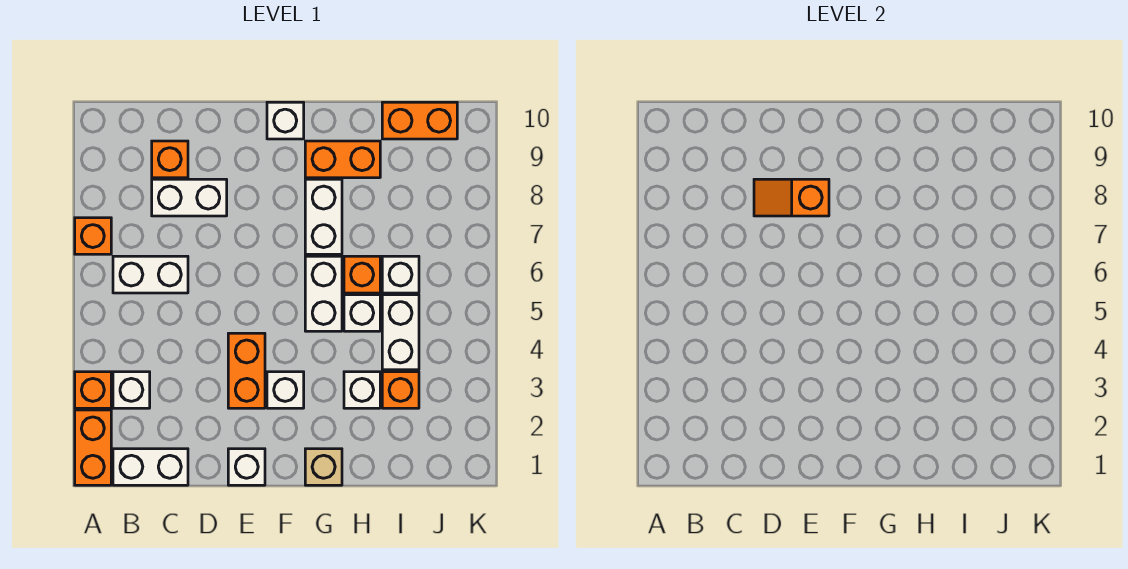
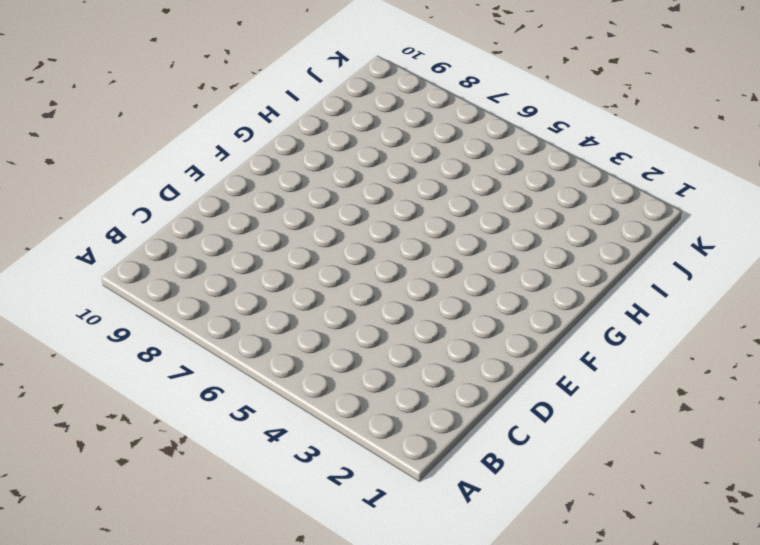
none -> orange brick A1:A2 level 1
none -> orange brick A3 level 1
none -> orange brick A7 level 1

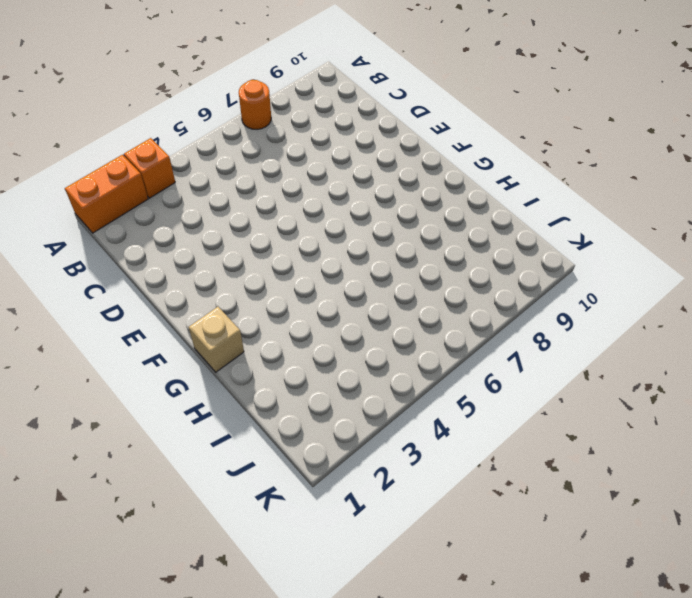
orange round brick A7 level 1 -> orange brick A7 level 1
none -> white brick B1:C1 level 1
none -> white brick B3 level 1
none -> white brick B6:C6 level 1

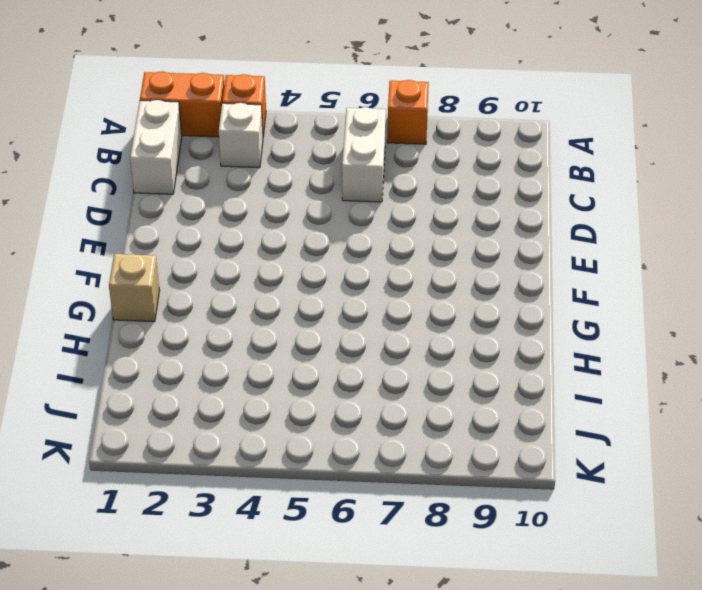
none -> white brick C8:D8 level 1
none -> orange brick C9 level 1
none -> white brick E1 level 1

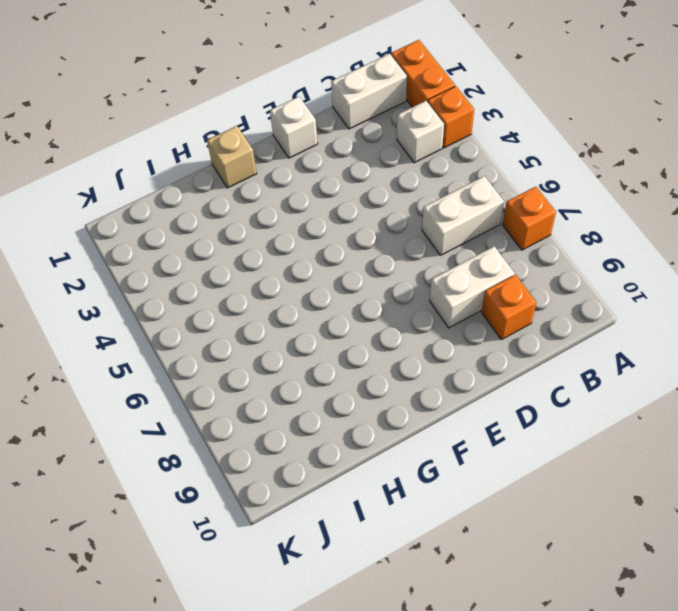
none -> orange brick E3:E4 level 1
none -> white brick F3 level 1
none -> white brick F10 level 1

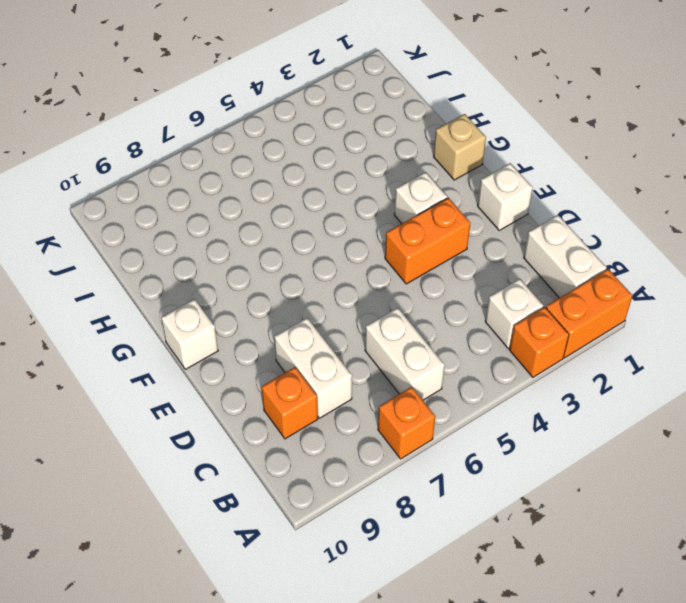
none -> white brick G5:G6 level 1
none -> white brick G7:G8 level 1
none -> orange brick G9:H9 level 1

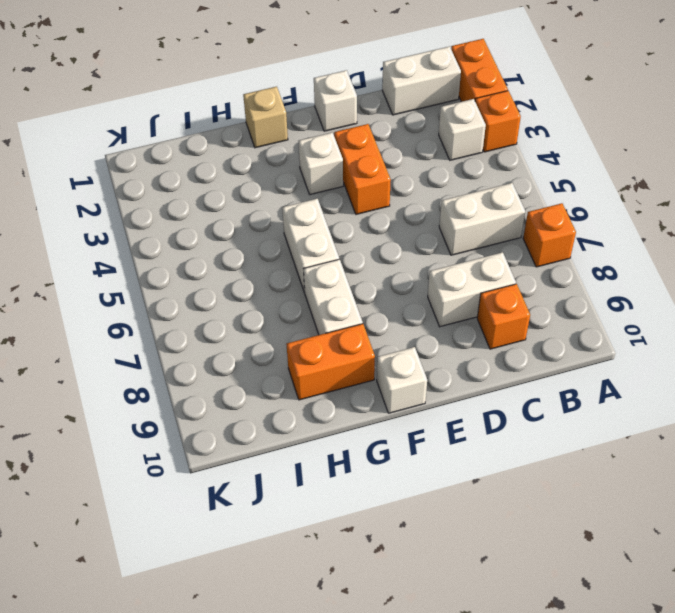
none -> white brick H3 level 1
none -> white brick H5 level 1
none -> orange brick H6 level 1

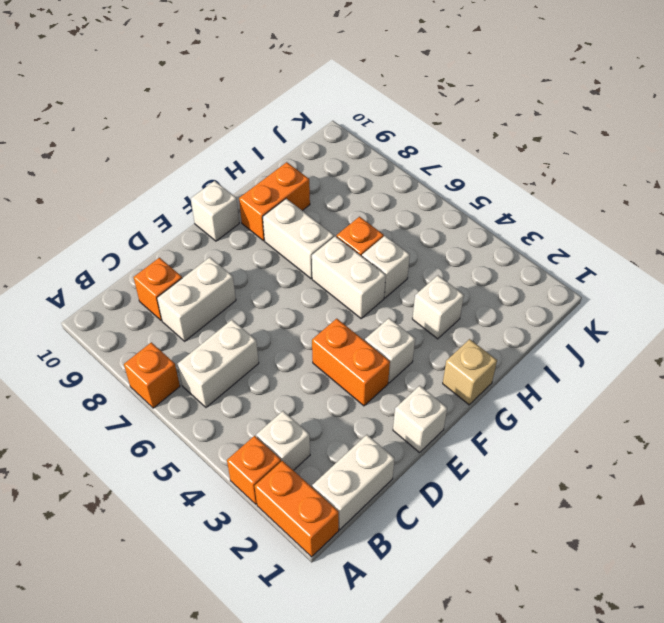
none -> orange brick I3 level 1
none -> white brick I4:I5 level 1
none -> white brick I6 level 1

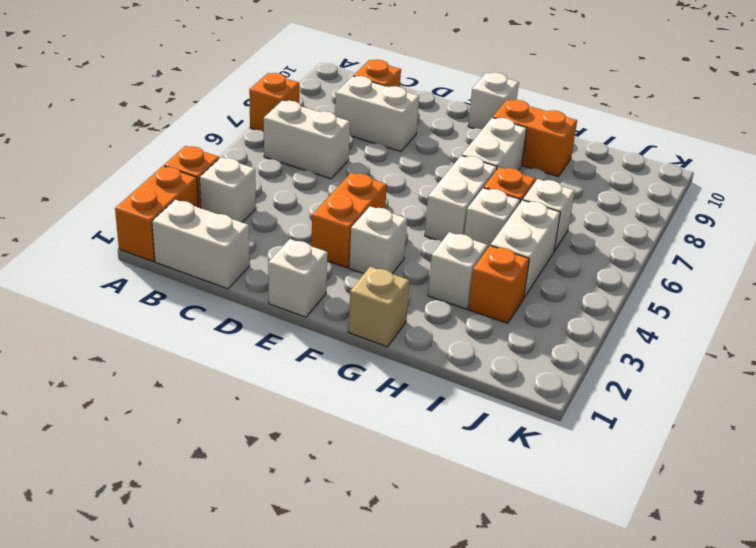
none -> orange brick I10:J10 level 1
none -> orange slope D8:E8 level 2 top E

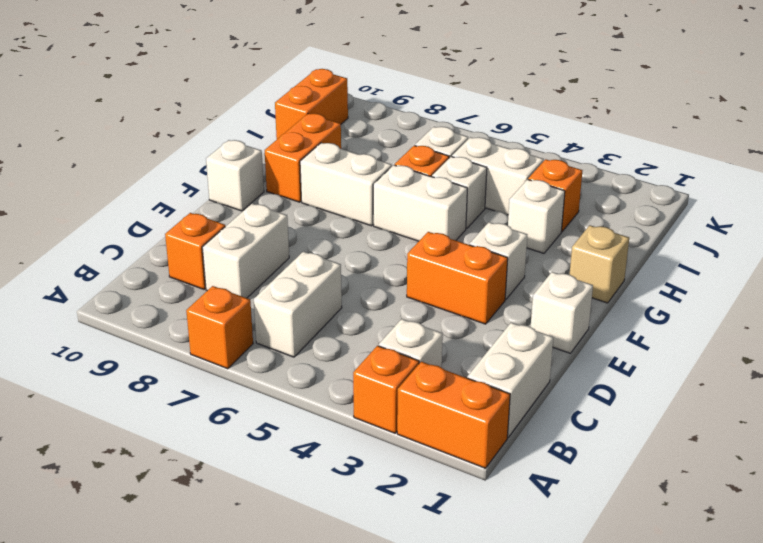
none -> orange slope D8:E8 level 2 top E

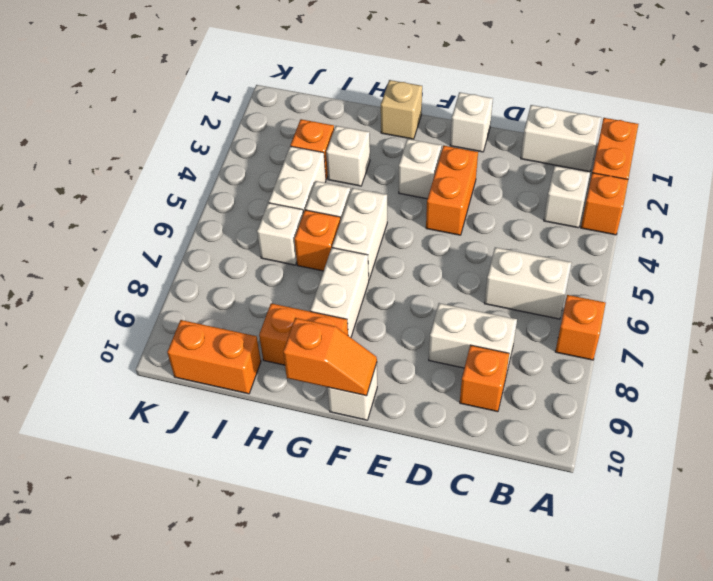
orange slope F10:G10 level 2 top G -> orange slope D8:E8 level 2 top E

